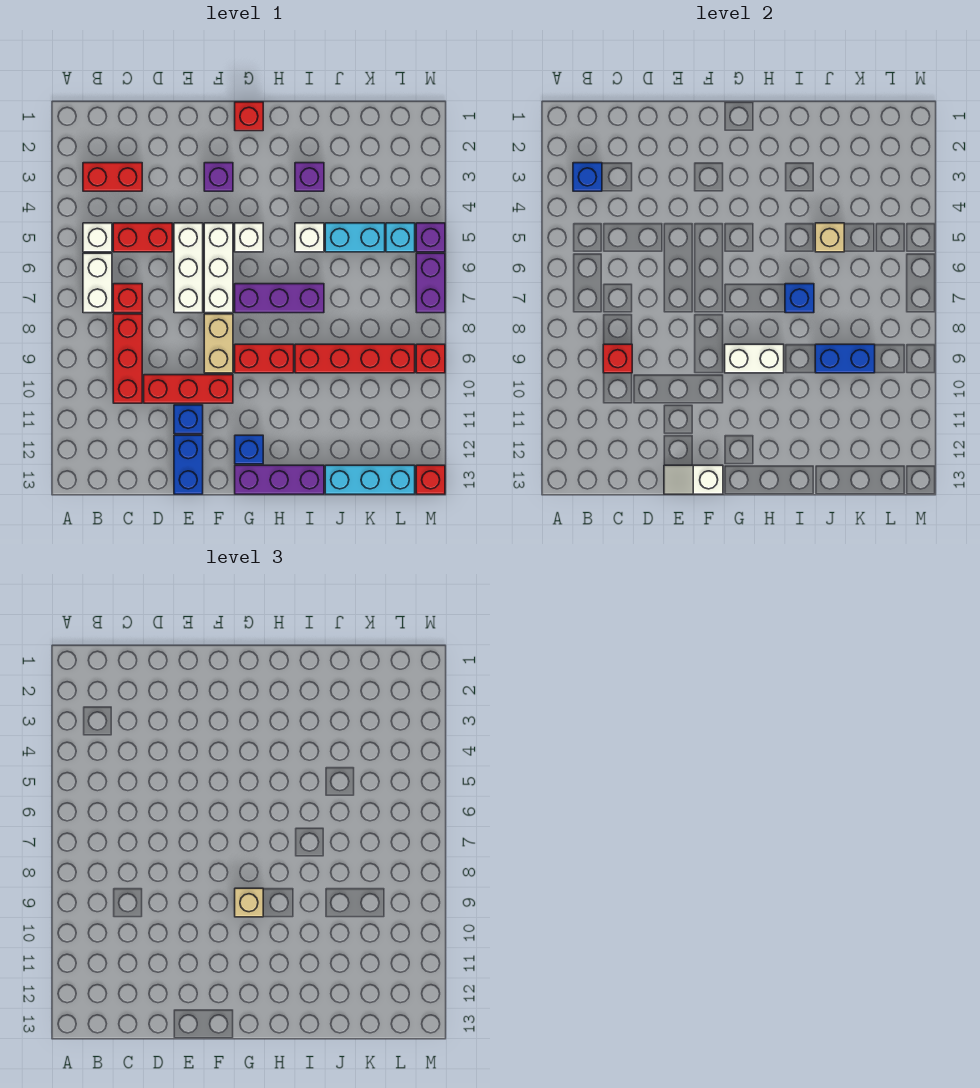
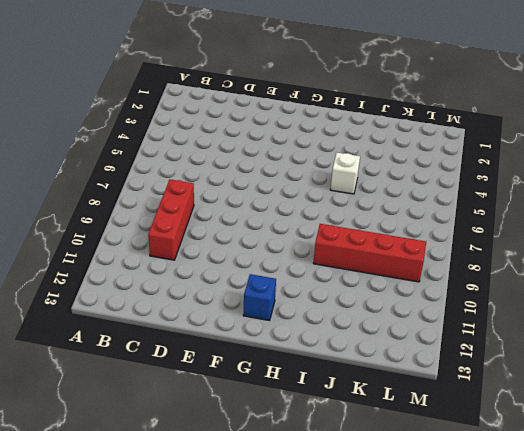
none -> red brick B3:C3 level 1
none -> white brick B5 level 1
none -> white brick B6:B7 level 1
none -> red brick C5:D5 level 1

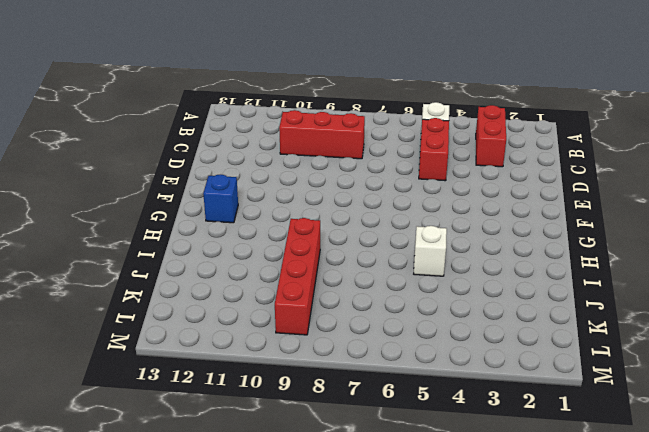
none -> white brick B6:B7 level 1
none -> red brick C7 level 1
none -> red brick D10:F10 level 1
none -> white brick E5:E7 level 1

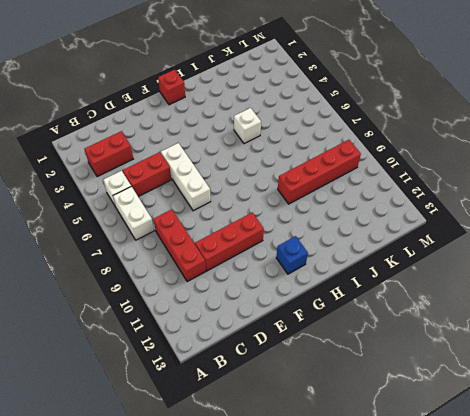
none -> red brick C7 level 1
none -> blue brick E11 level 1
none -> blue brick E12:E13 level 1
none -> purple brick F3 level 1

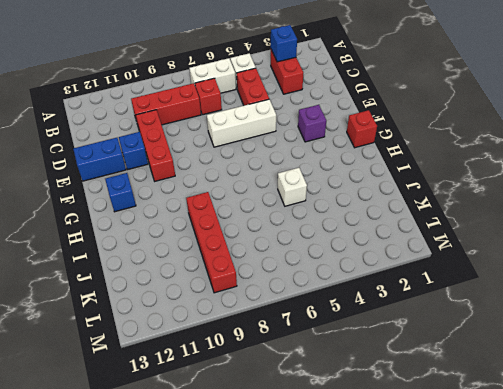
none -> white brick F5:F7 level 1
none -> tan brick F8:F9 level 1
none -> white brick G5 level 1
none -> purple brick G7:I7 level 1

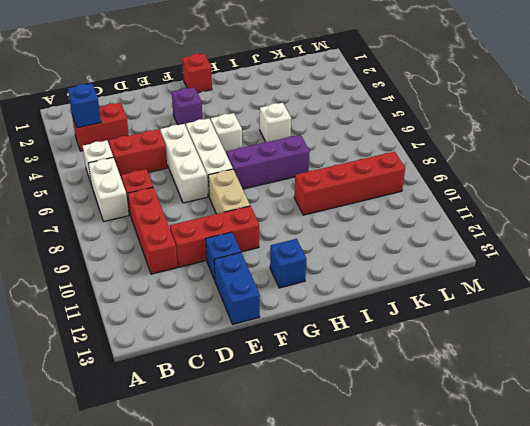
none -> red brick G9:H9 level 1
none -> purple brick G13:I13 level 1
none -> purple brick I3 level 1
none -> cyan brick J5:K5 level 1

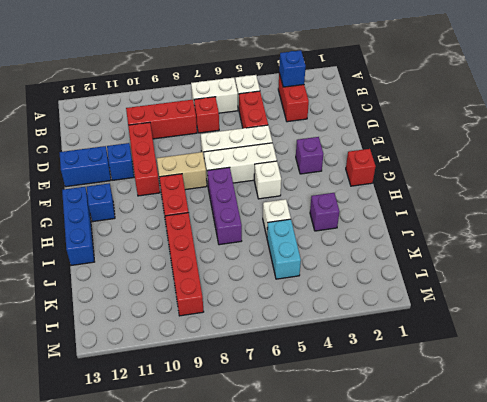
blue brick G13:I13 level 1 -> purple brick G13:I13 level 1
none -> cyan brick J13:L13 level 1
none -> cyan brick L5 level 1
none -> purple brick M5 level 1
none -> purple brick M6:M7 level 1

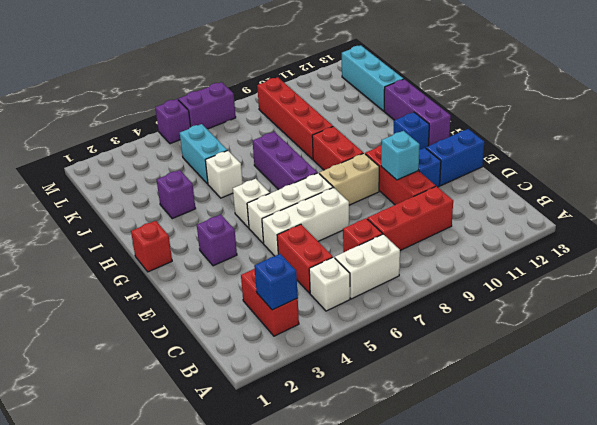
cyan brick E10 level 2 -> cyan brick L5 level 1
none -> red brick M9 level 1
none -> red brick M13 level 1
none -> red brick C9 level 2
none -> white slope E13:F13 level 2 top F

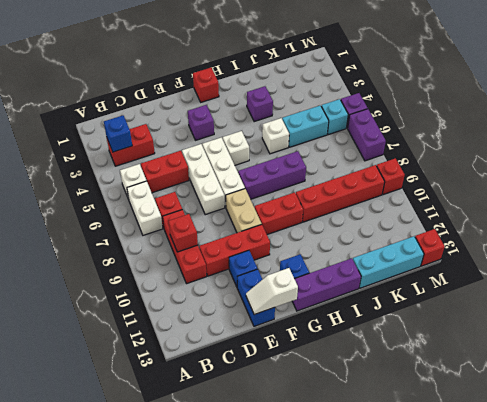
none -> white brick G9:H9 level 2
none -> blue brick I7 level 2
none -> tan brick J5 level 2
none -> blue brick J9:K9 level 2

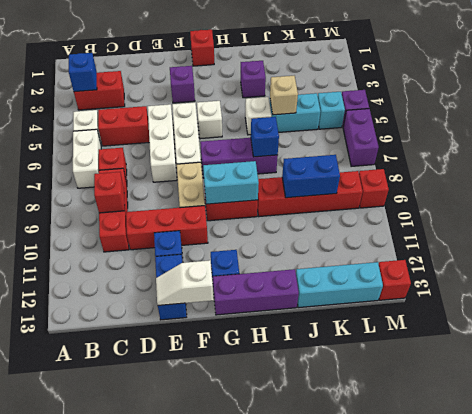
cyan brick G9:H9 level 2 -> white brick G9:H9 level 2
none -> tan brick G9 level 3

